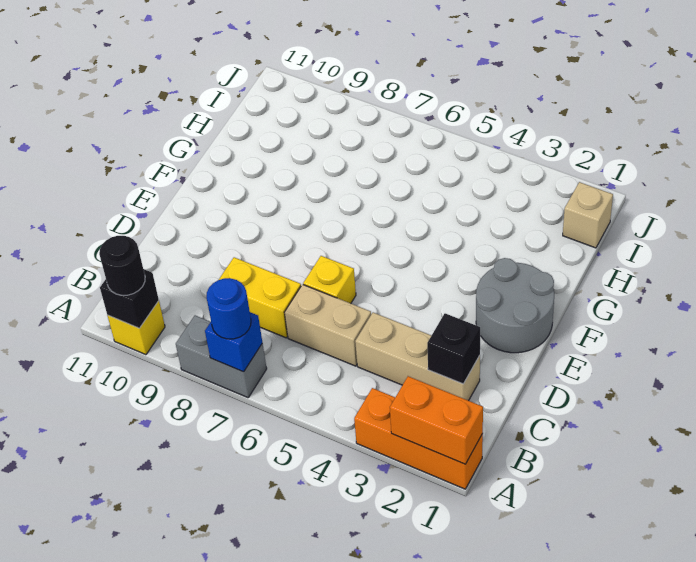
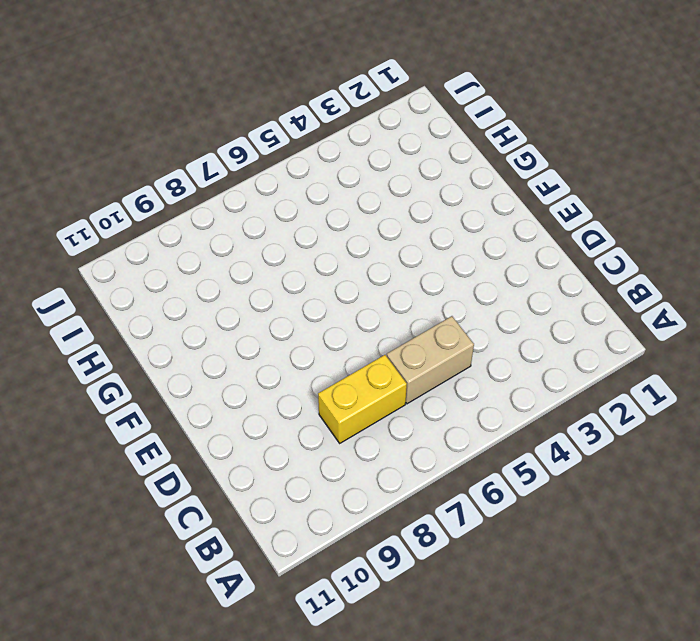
none -> orange brick A1:A3 level 1
none -> grey brick A7:A8 level 1
none -> yellow brick A10 level 1

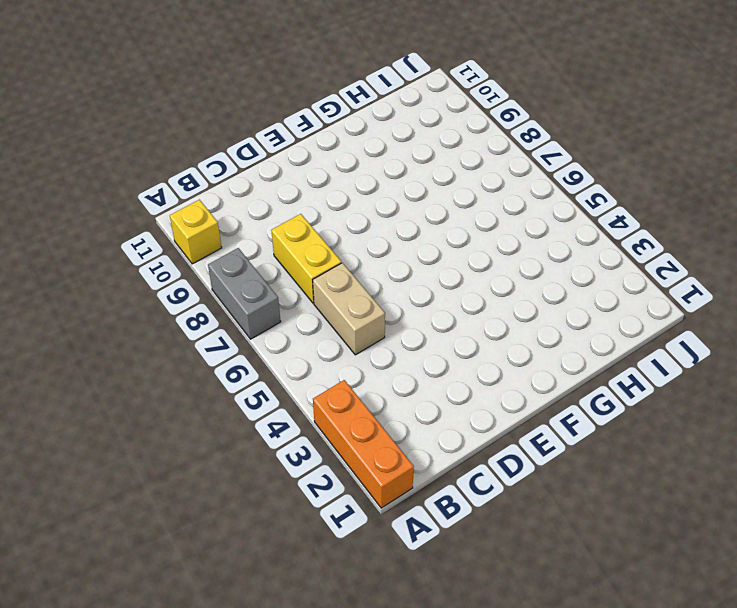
none -> tan brick C2:C4 level 1
none -> yellow brick D6 level 1
none -> grey round brick E1:F2 level 1

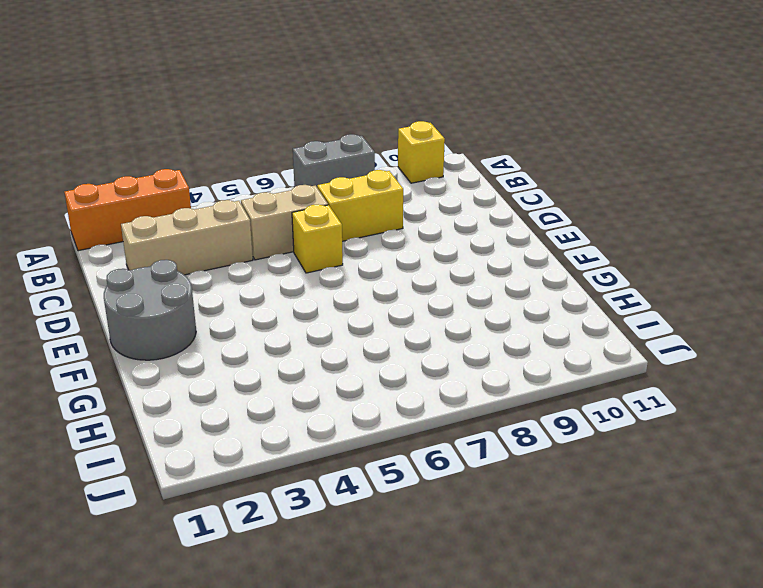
none -> tan brick I1 level 1
none -> orange brick A1:A2 level 2
none -> blue brick A7 level 2

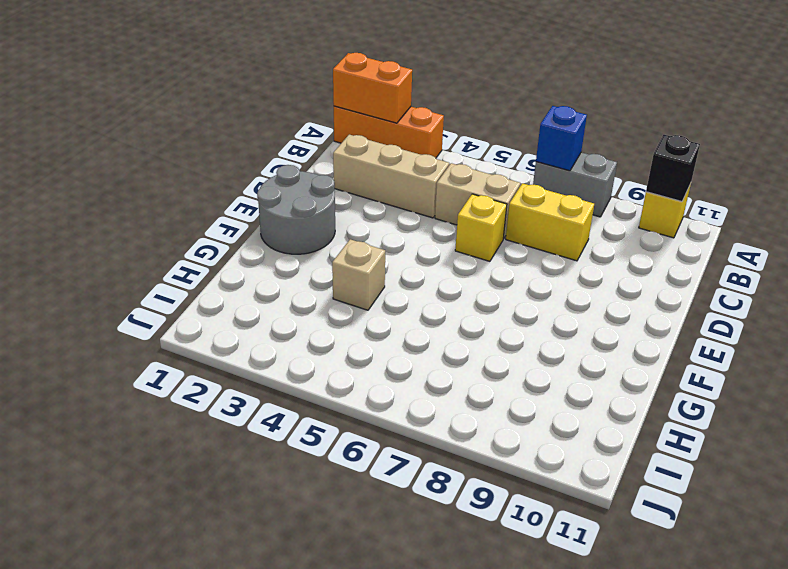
tan brick G4 level 1 -> tan brick I1 level 1
none -> black brick C2 level 2
none -> blue round brick A7 level 3
none -> black round brick A10 level 3

